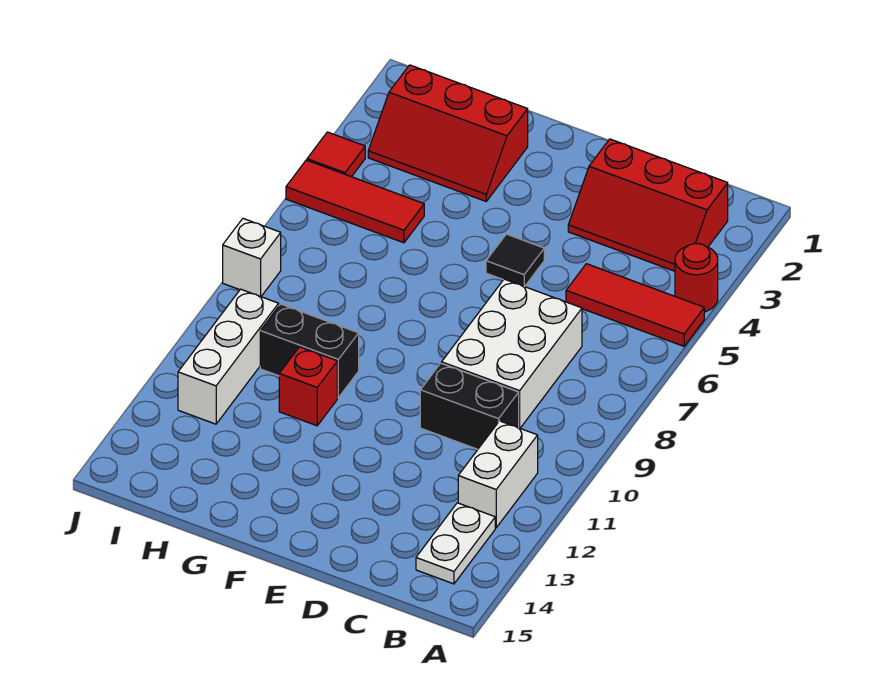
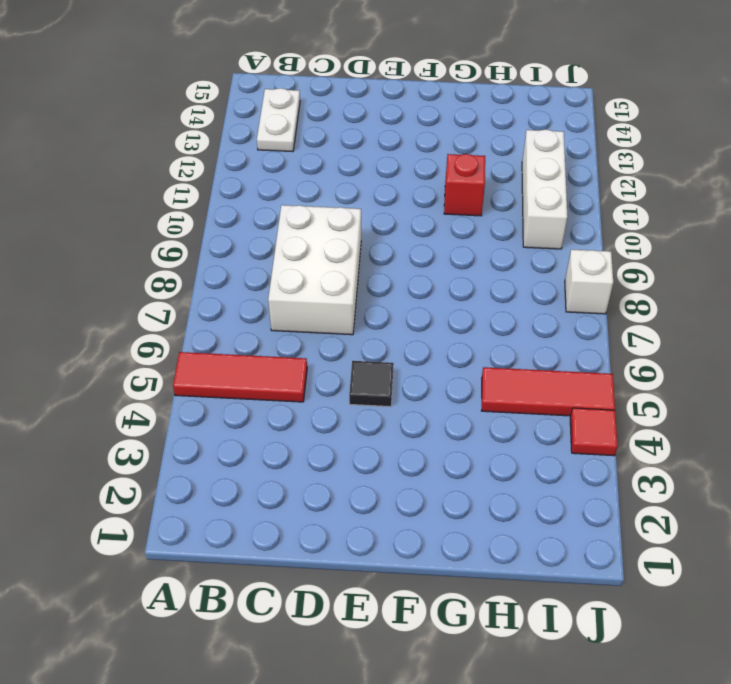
none -> red round brick A4 level 1
none -> red slope B2:D3 level 1 top 2
none -> white brick B11:B12 level 1

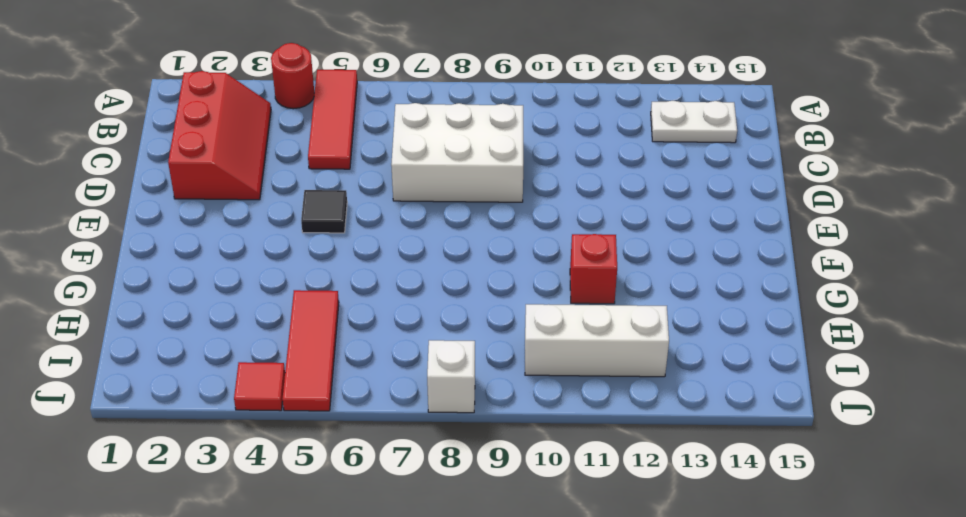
none -> white brick B11:B12 level 1
none -> black brick C10:D10 level 1
none -> red slope G2:I3 level 1 top 2

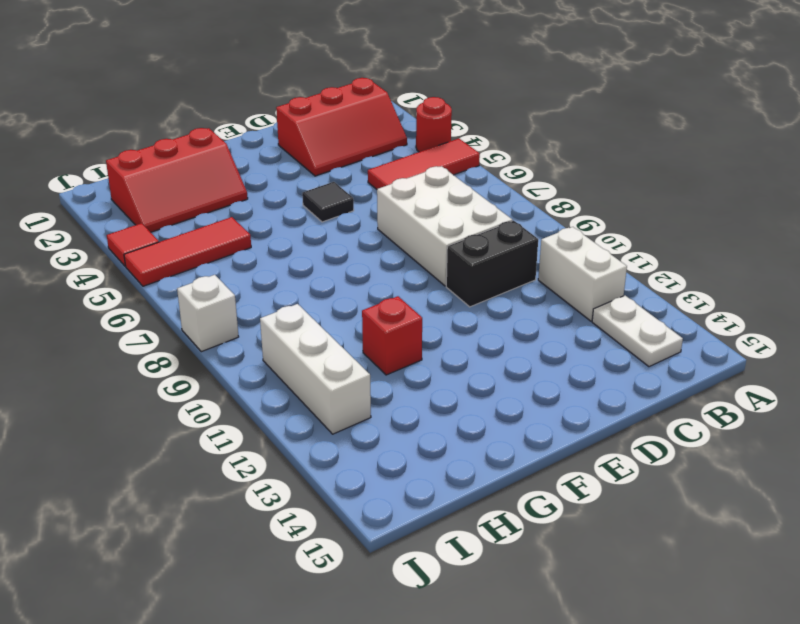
none -> black brick G10:H10 level 1

